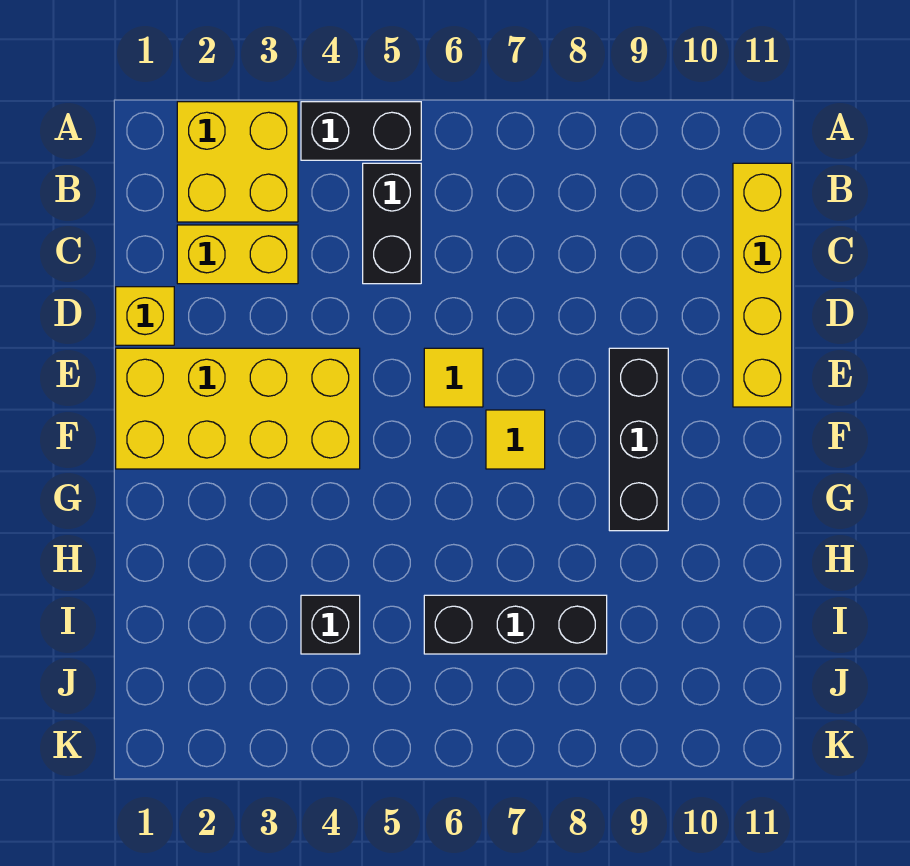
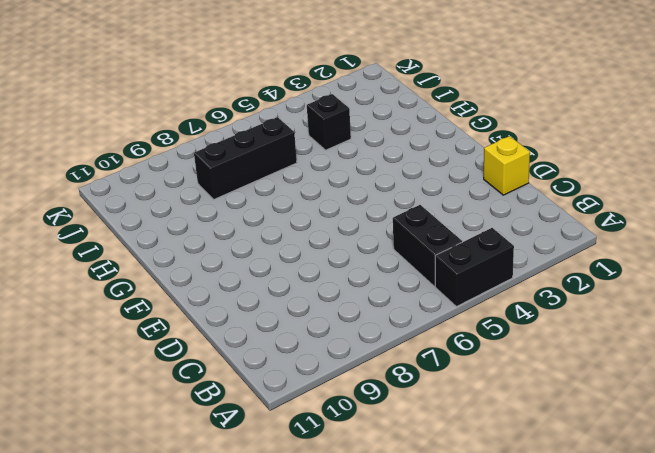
none -> yellow brick A2:B3 level 1
none -> yellow brick B11:E11 level 1
none -> yellow brick C2:C3 level 1

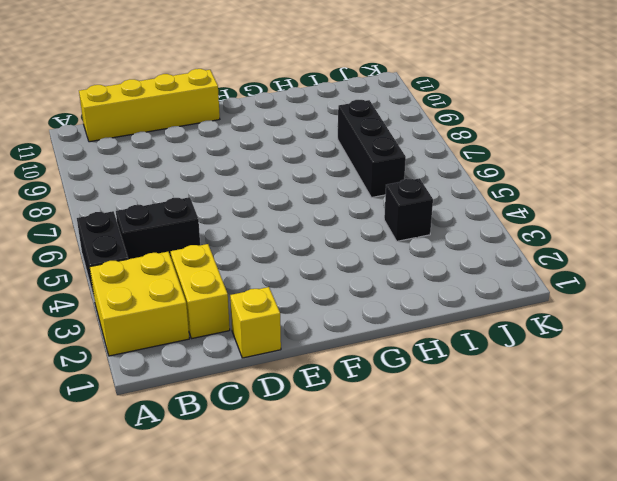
none -> yellow brick E1:F4 level 1
none -> yellow tile E6 level 1
none -> black brick E9:G9 level 1

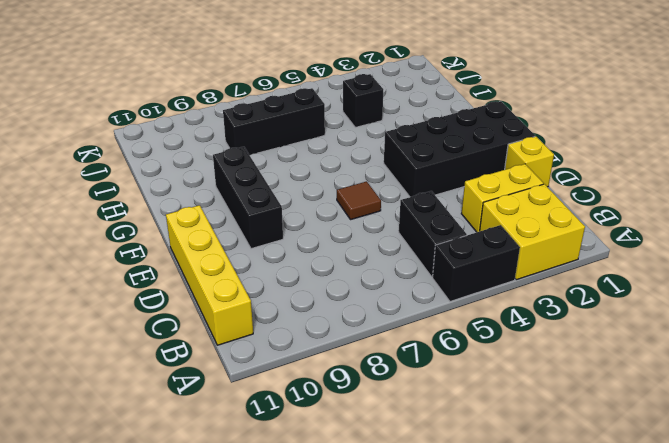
black brick E1:F4 level 1 -> yellow brick E1:F4 level 1
brown tile E6 level 1 -> yellow tile E6 level 1
none -> yellow tile F7 level 1

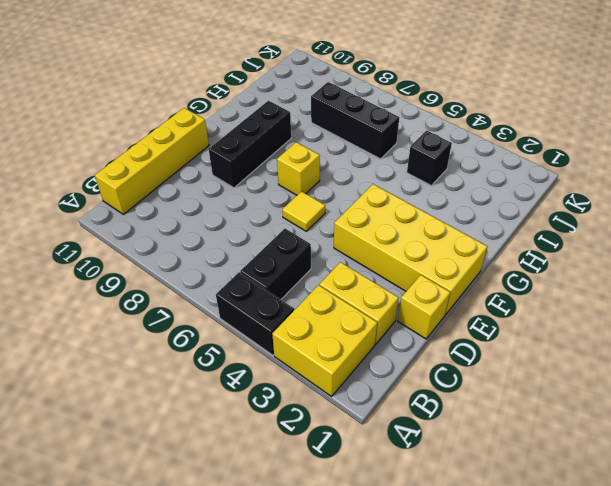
yellow brick F7 level 1 -> yellow tile F7 level 1

